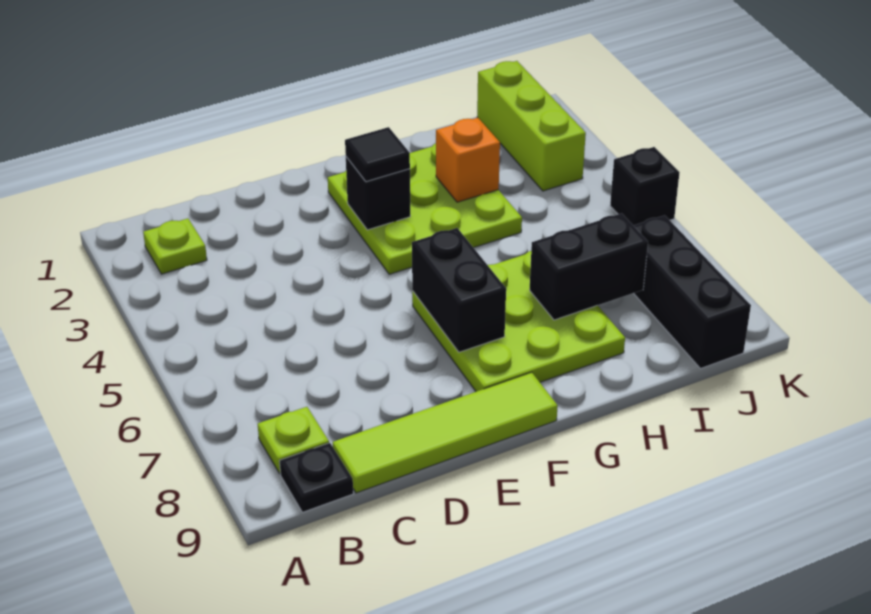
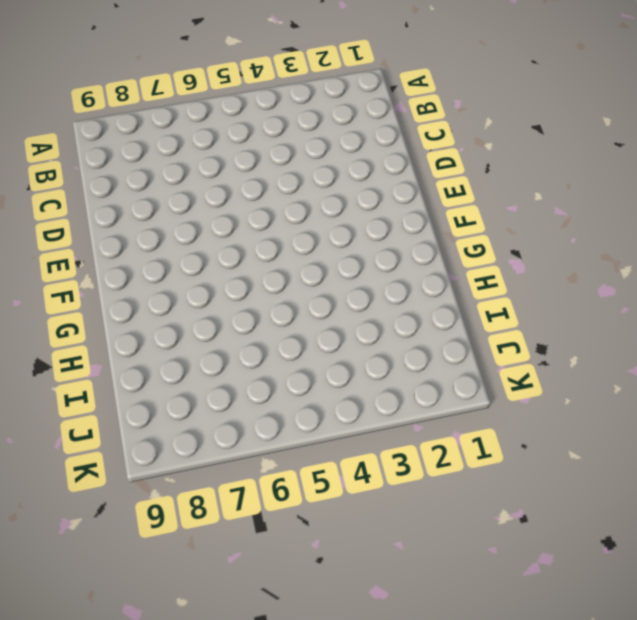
none -> lime plate B2 level 1
none -> lime plate B8 level 1
none -> black plate B9 level 1

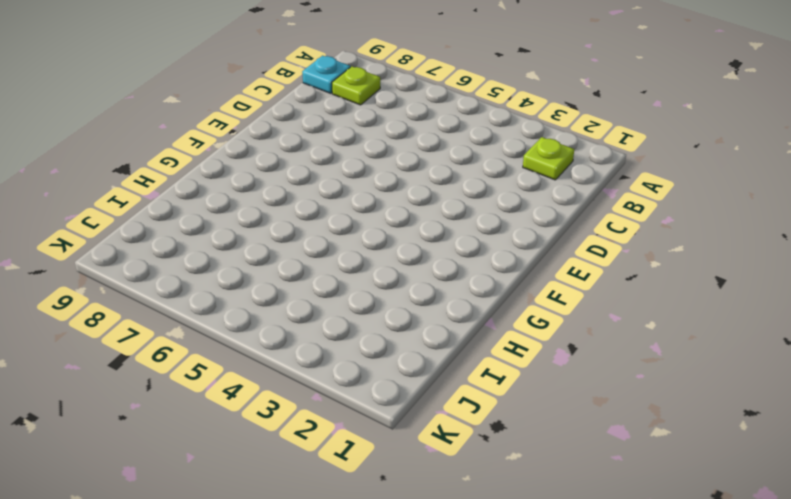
cyan plate B9 level 1 -> black plate B9 level 1
none -> lime tile C9:F9 level 1
none -> lime plate F2:H4 level 1
none -> lime plate F6:H8 level 1

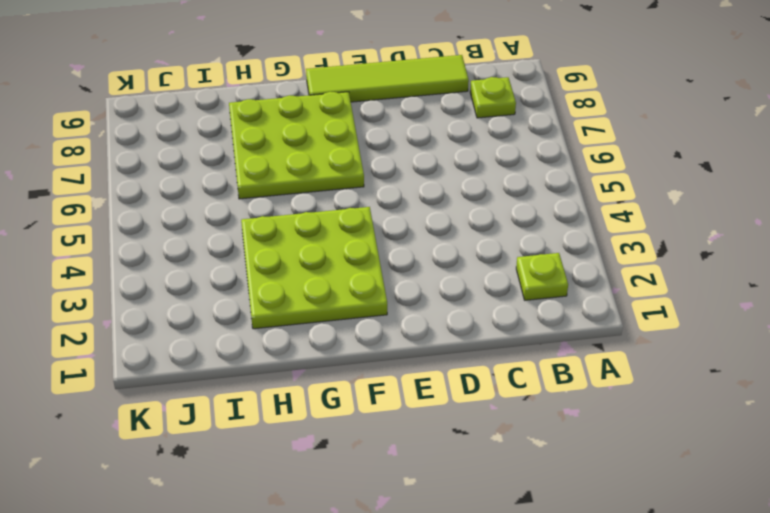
none -> black plate B9 level 1
none -> lime brick J1:J3 level 1
none -> black brick J7:J9 level 1

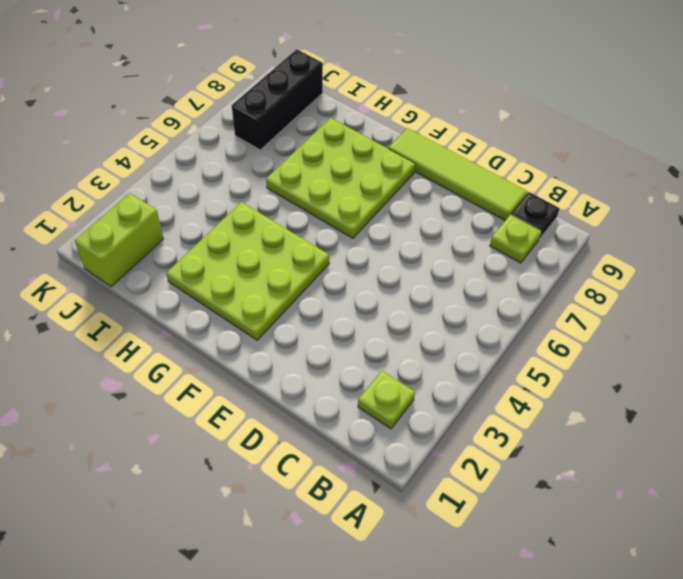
lime brick J1:J2 level 1 -> lime brick J1:J3 level 1
none -> black brick K5 level 1
none -> black brick F3 level 2
none -> black brick F6:F7 level 2

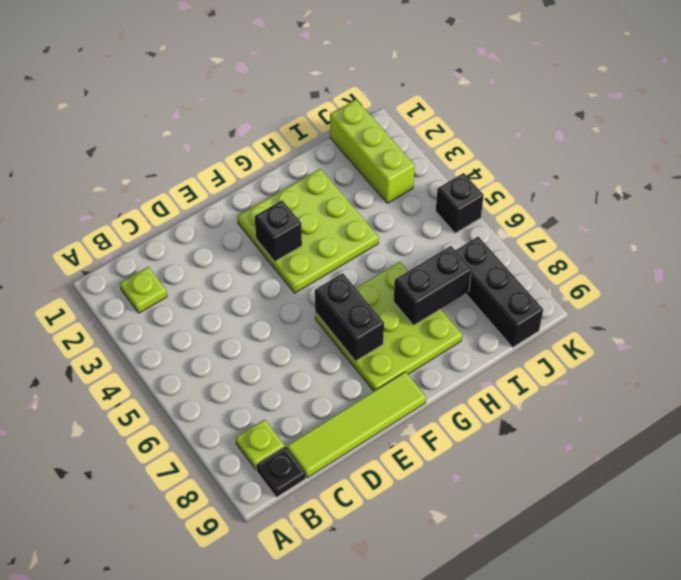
none -> orange brick H3 level 2
none -> black tile F3 level 3

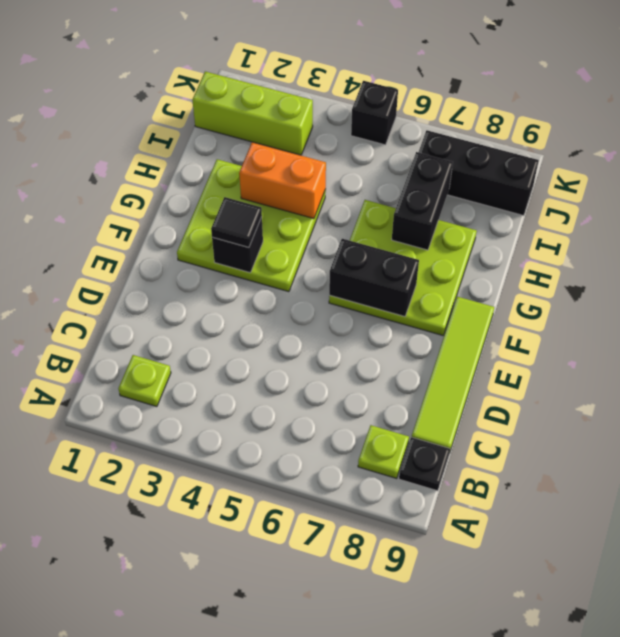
orange brick H3:H4 level 2 -> orange brick H3 level 2

